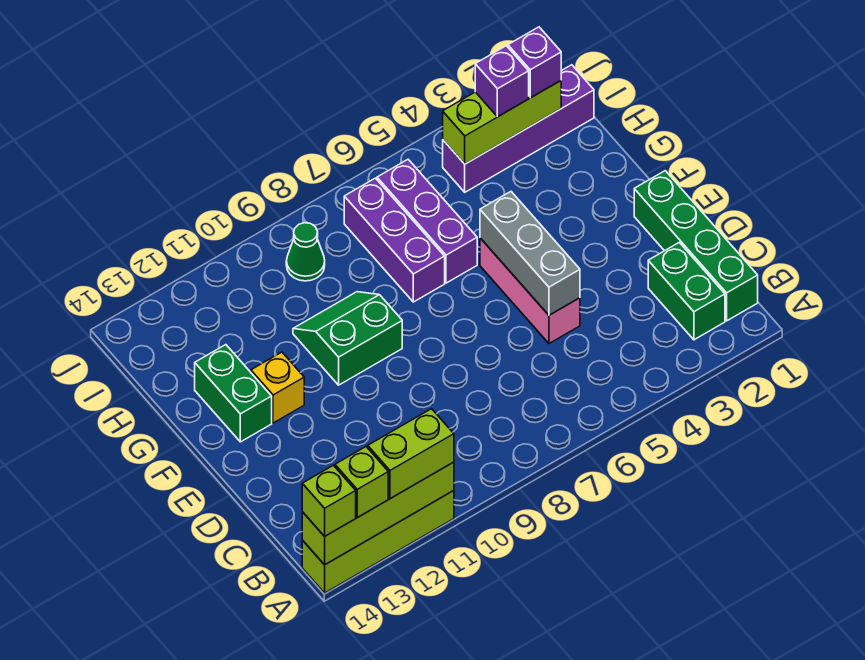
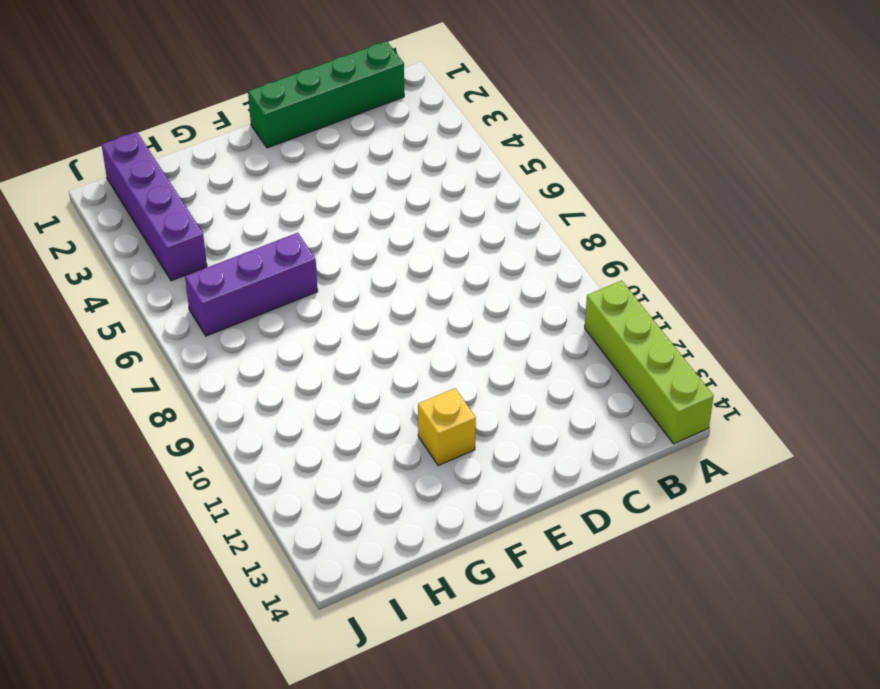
none -> green brick B2:C2 level 1
none -> pink brick D5:F5 level 1
none -> green slope F9:G10 level 1 top F

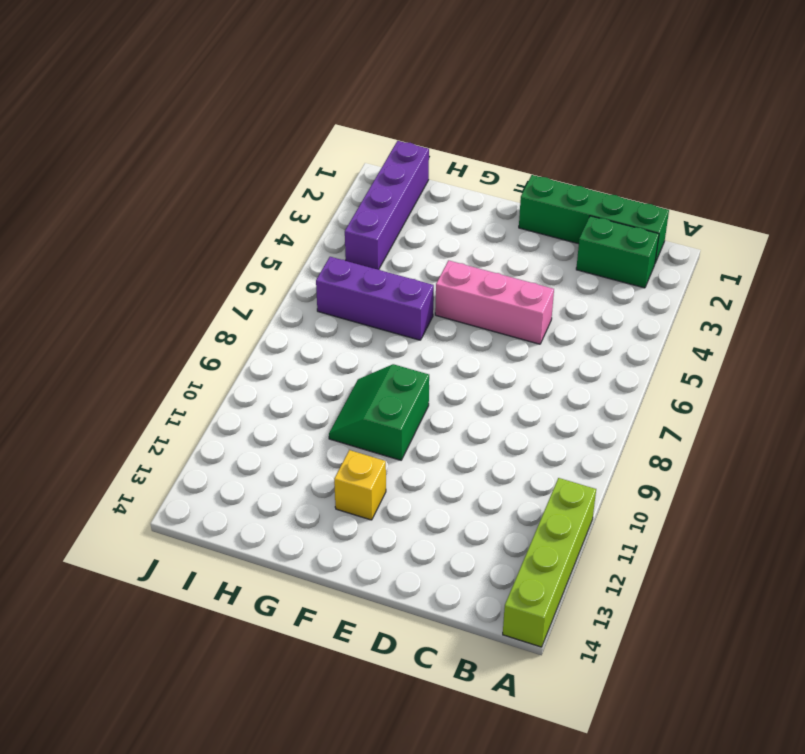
none -> green brick F13:G13 level 1
none -> purple brick G7:I7 level 1
none -> green cone I9 level 1

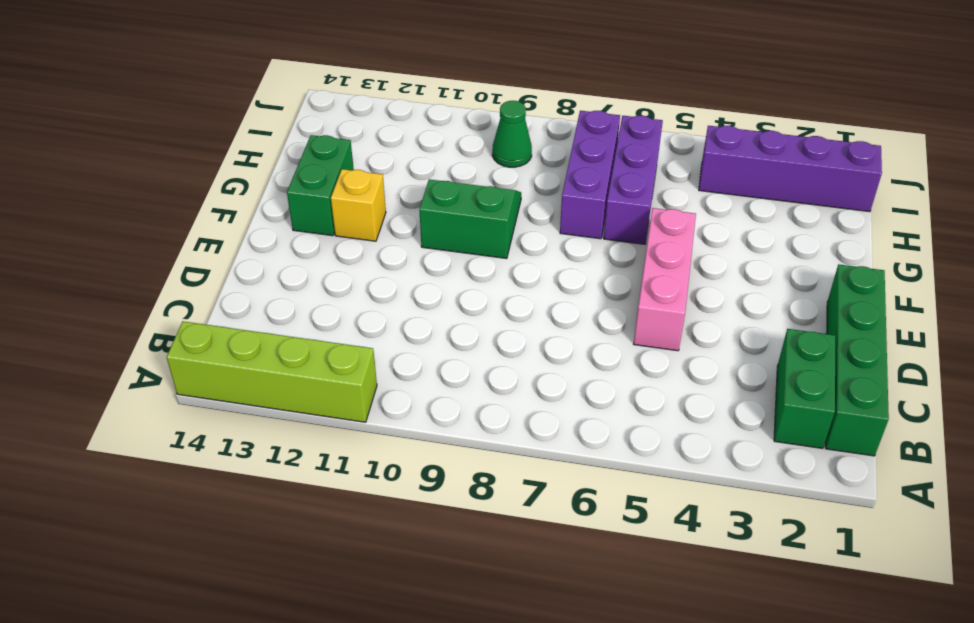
none -> lime brick A11:A14 level 2
none -> grey brick D5:F5 level 2
none -> lime brick I2:I4 level 2

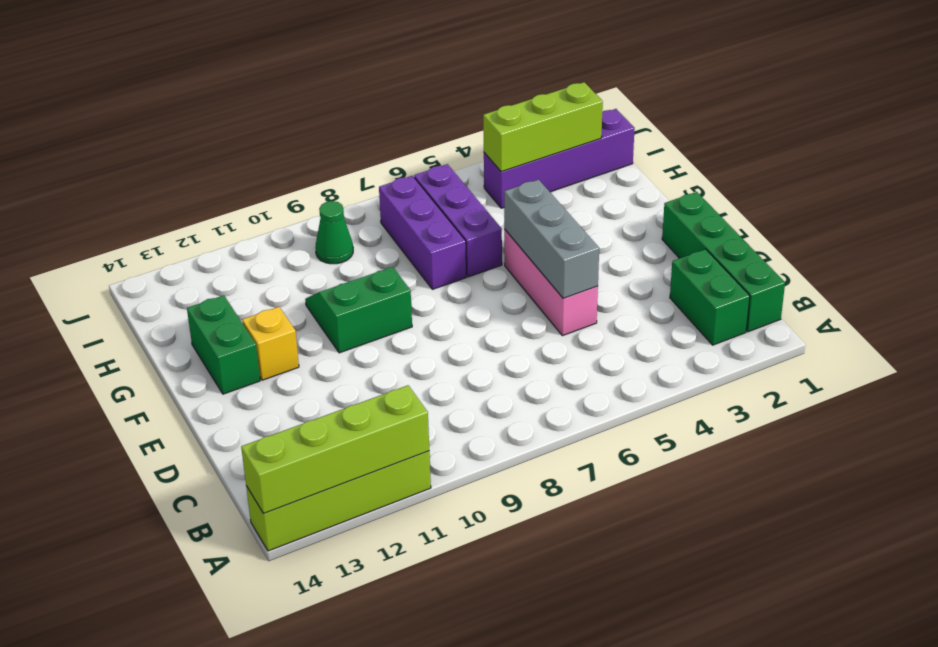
none -> lime brick A11:A12 level 3
none -> lime brick A13 level 3
none -> lime brick A14 level 3

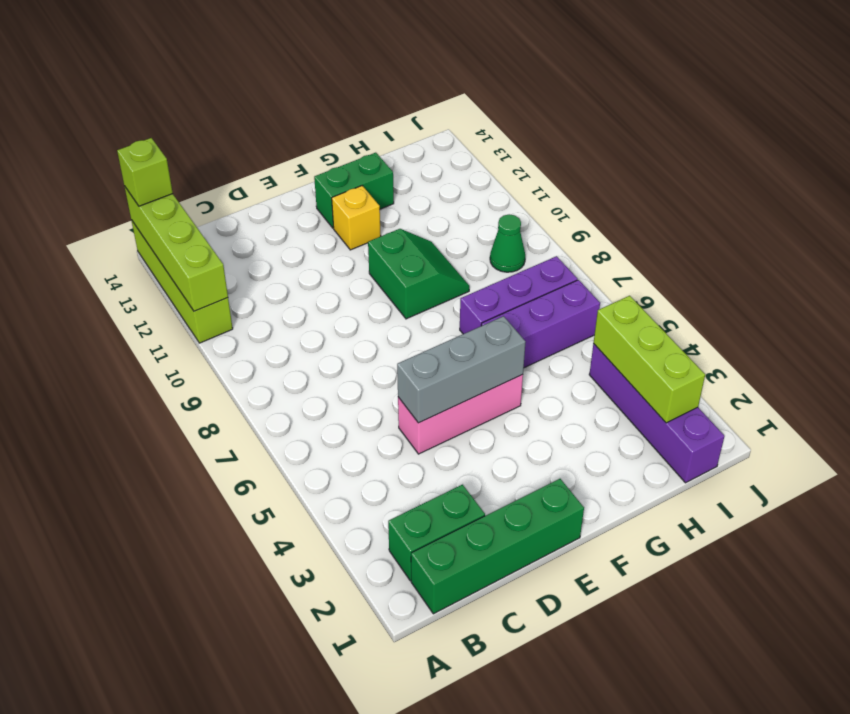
none -> lime brick A11:A12 level 3
none -> lime brick A13 level 3
none -> purple brick I2 level 3

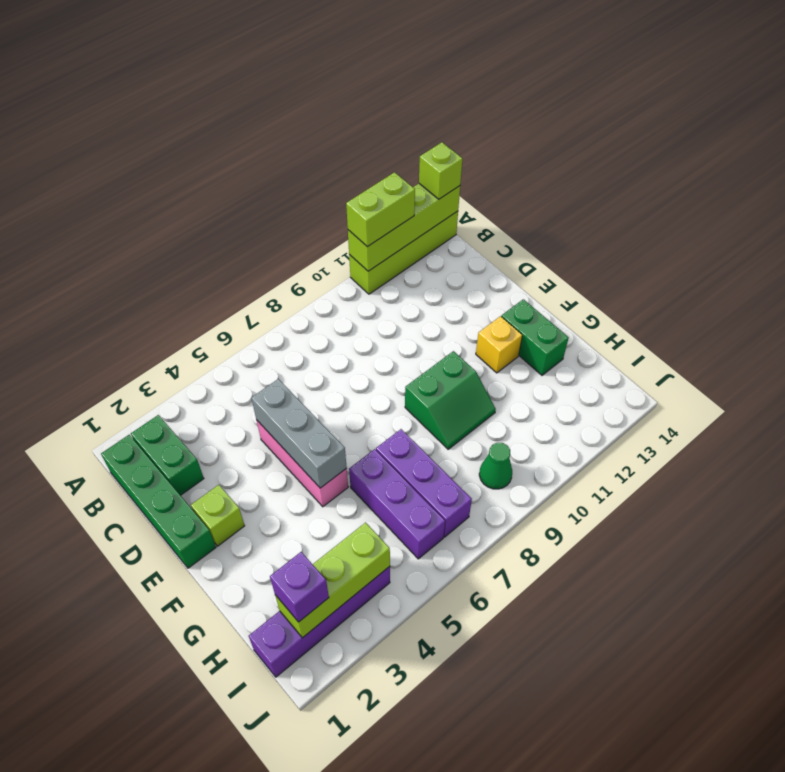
lime brick E2 level 1 -> lime brick A13 level 3
none -> purple brick I3 level 3

